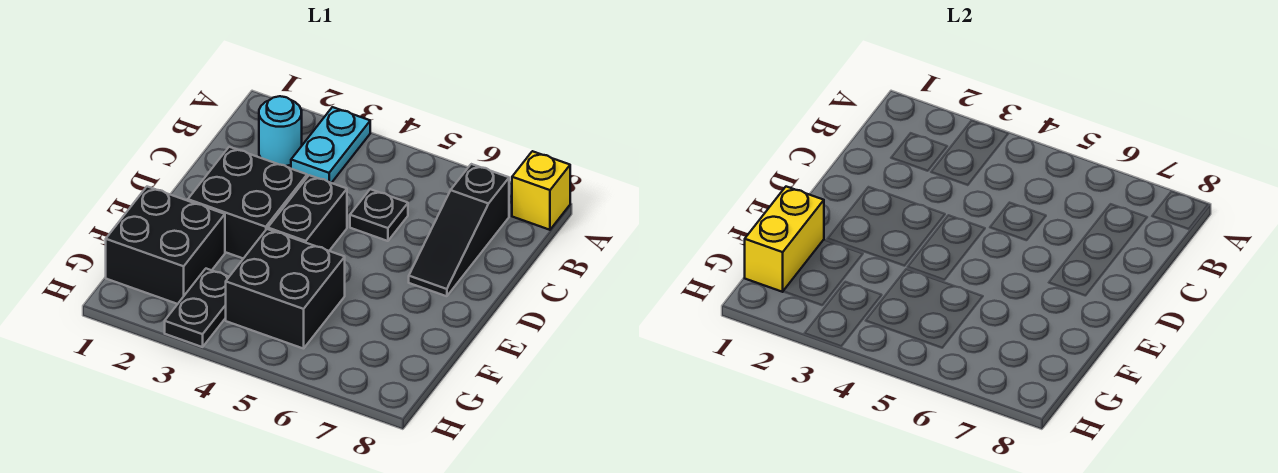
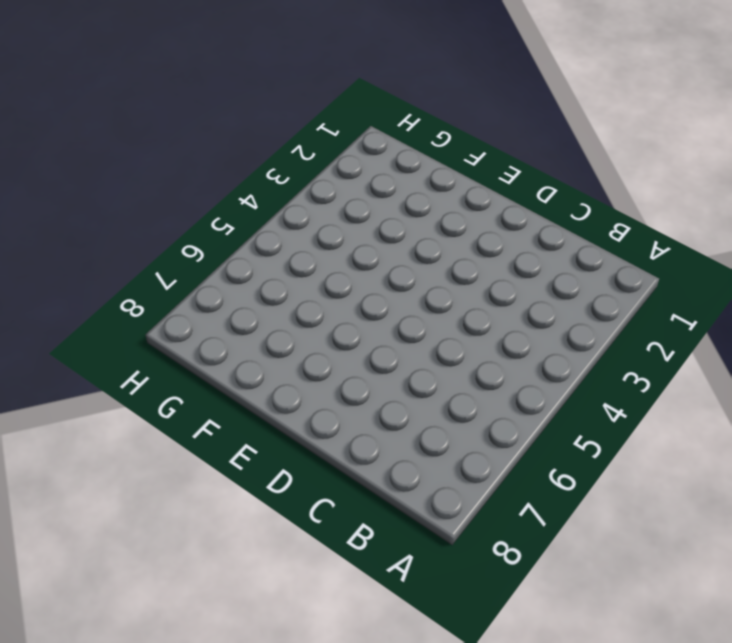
none -> cyan plate A3:B3 level 1
none -> yellow brick A8 level 1

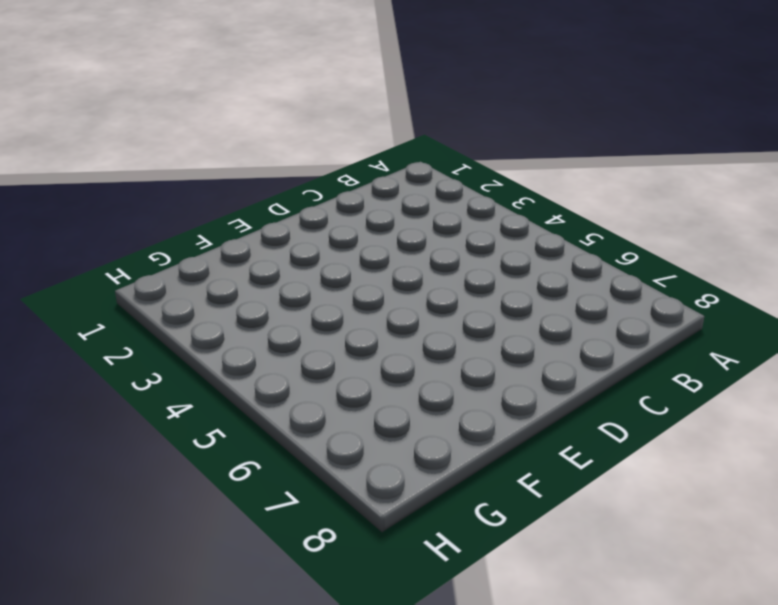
none -> cyan plate A3:B3 level 1
none -> yellow brick A8 level 1

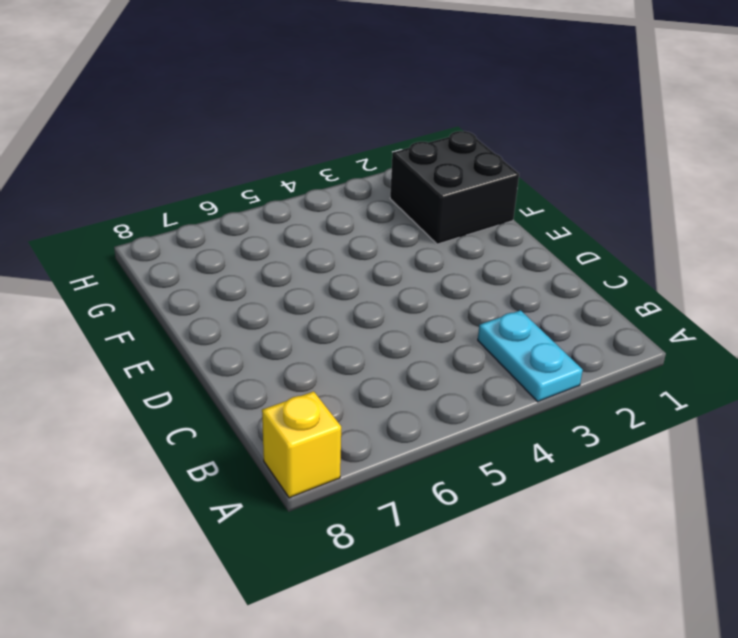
none -> cyan round brick B2 level 1
none -> black slope B7:D7 level 1 top B

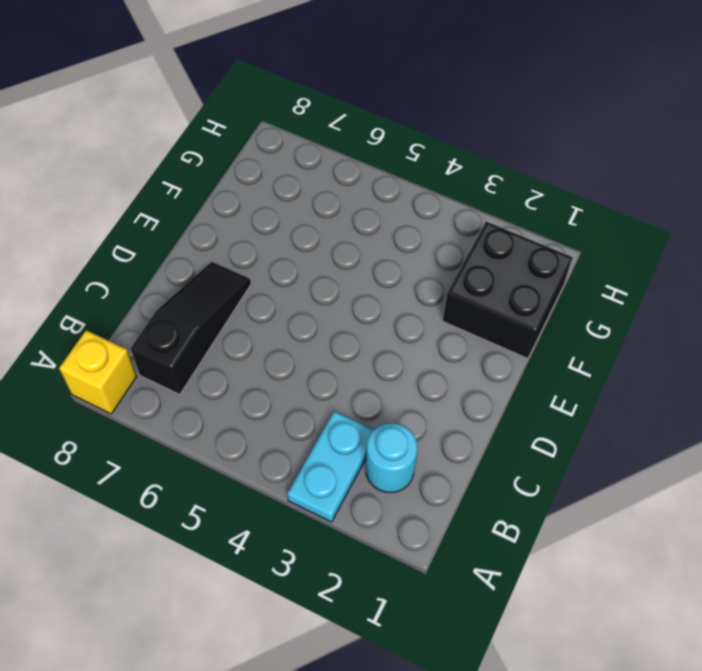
none -> black plate C5 level 1
none -> black brick D2:E3 level 1

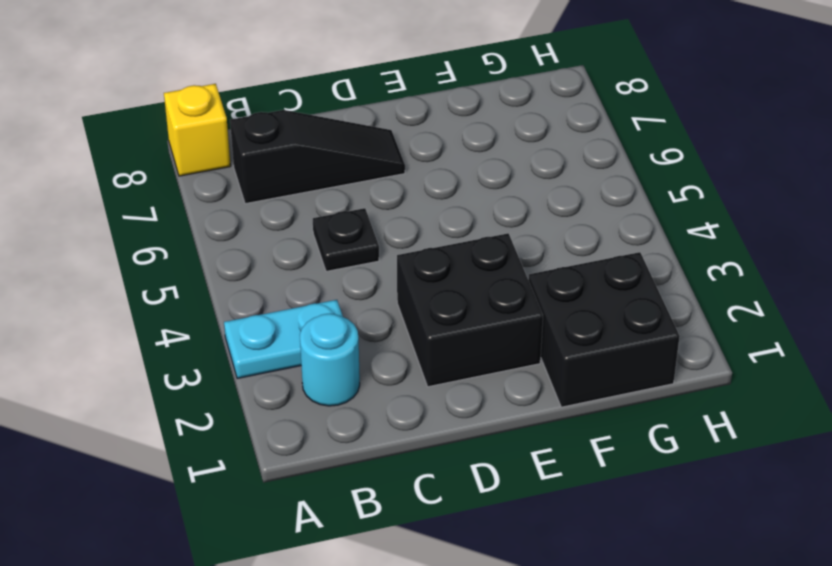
none -> black brick D4:E4 level 1
none -> black brick F4:G5 level 1

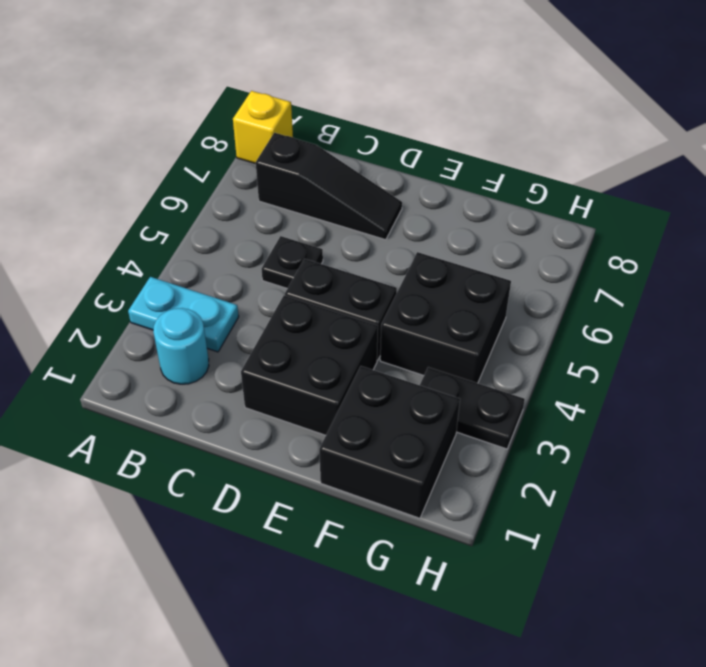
none -> yellow brick F1:G1 level 2

